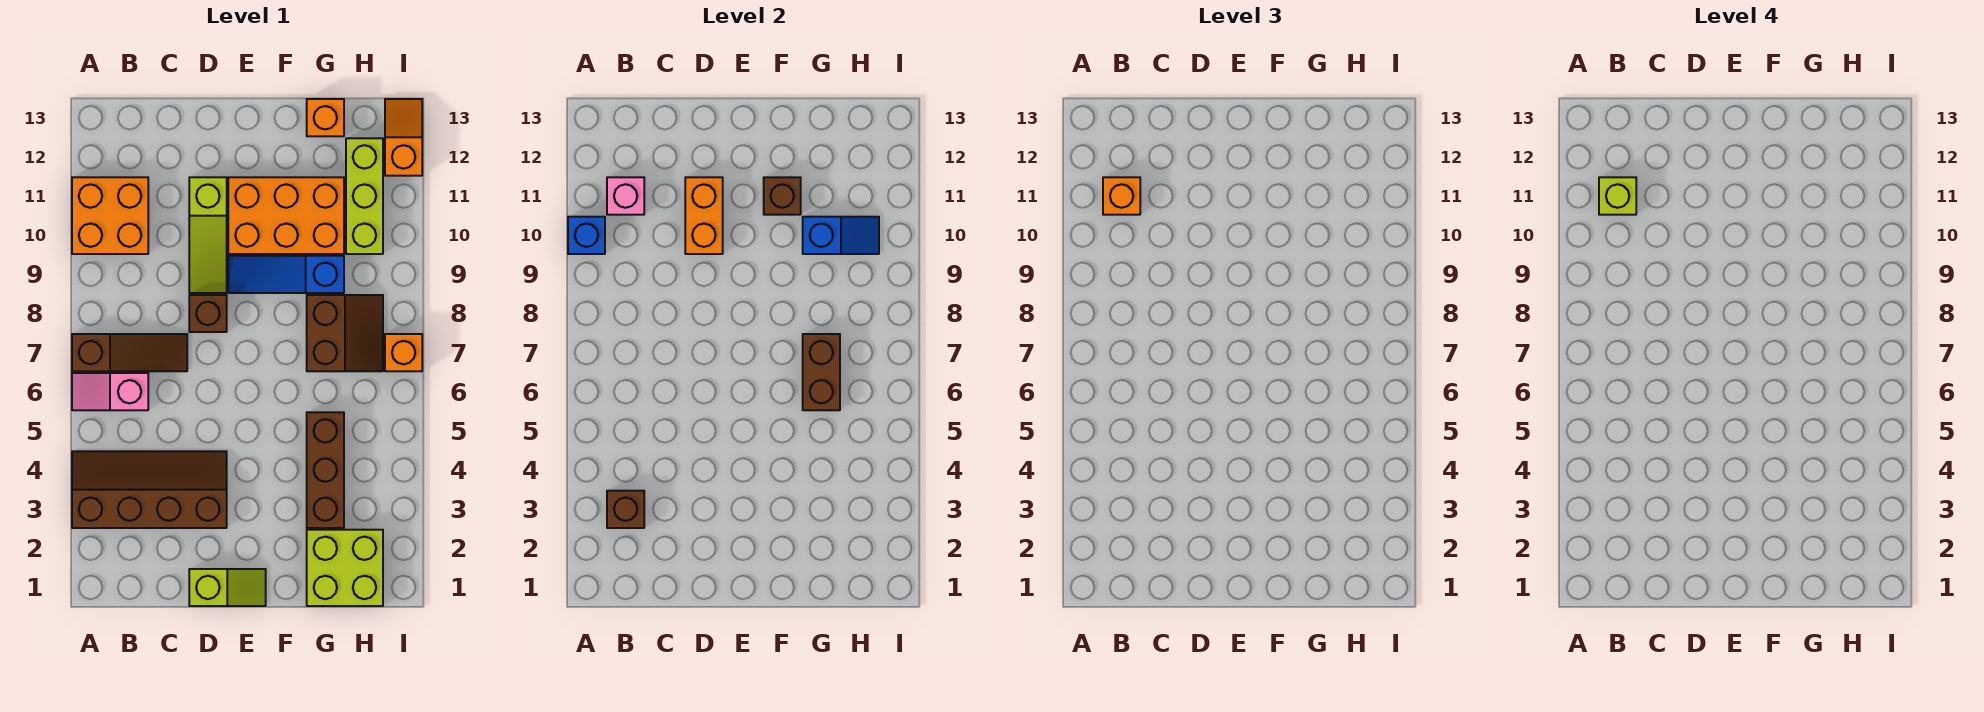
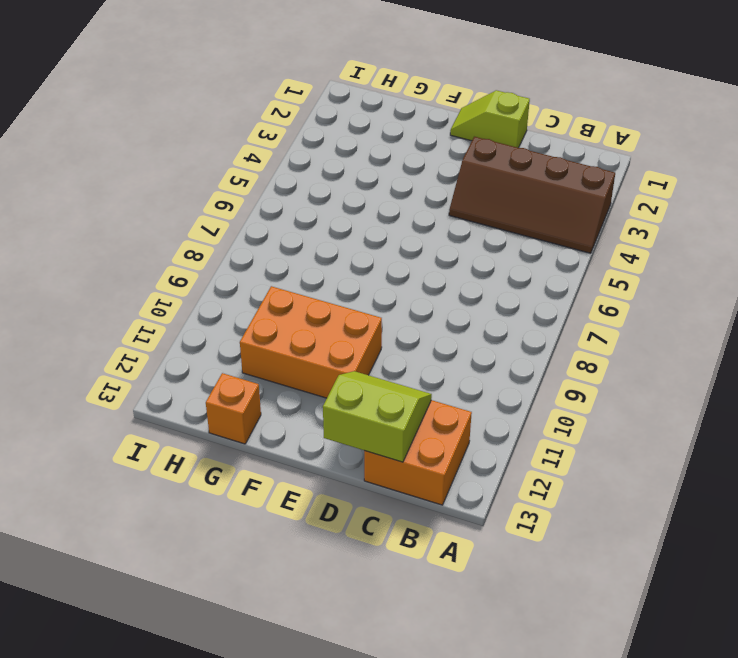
orange brick B12:C13 level 1 -> orange brick A10:B11 level 1
lime slope C12:D13 level 2 top 13 -> none
none -> pink slope A6:B6 level 1 top B
none -> brown slope A7:C7 level 1 top A
none -> brown brick D8 level 1

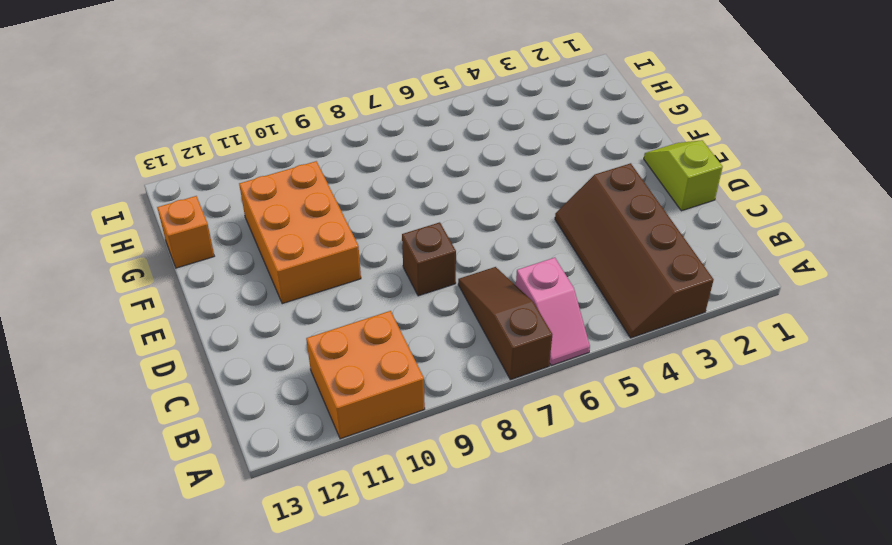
none -> lime slope D9:D11 level 1 top 11
none -> blue slope E9:G9 level 1 top G
none -> lime brick G1:H2 level 1

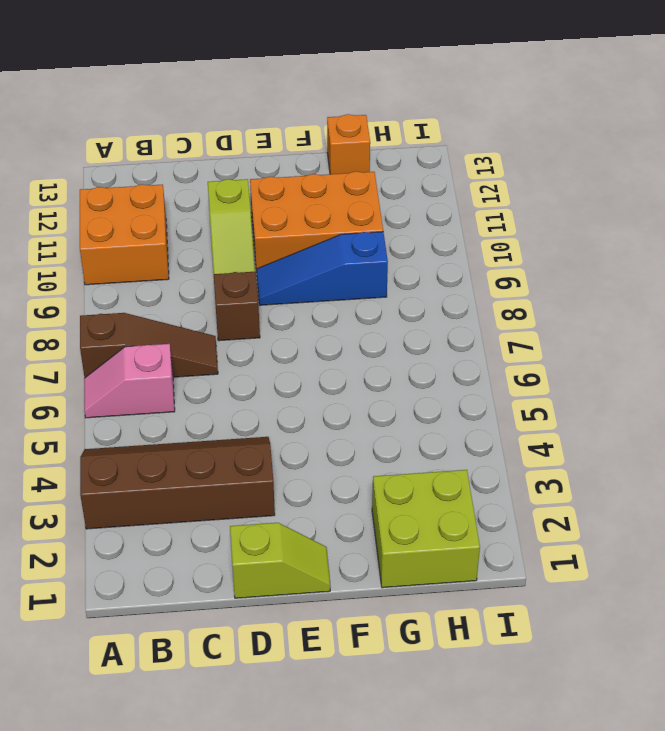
none -> brown brick G3:G5 level 1
none -> brown slope G7:H8 level 1 top G
none -> lime brick H10:H12 level 1

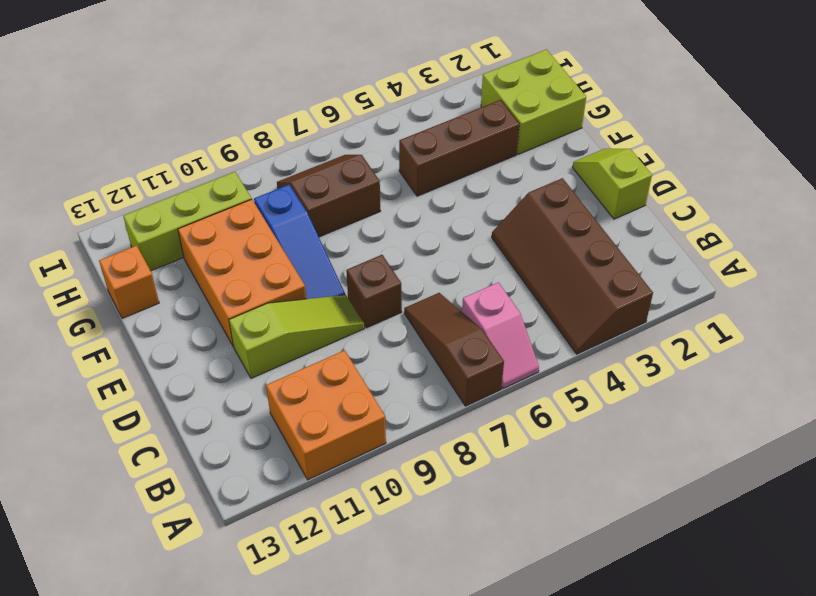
none -> orange brick I7 level 1
none -> orange slope I12:I13 level 1 top 12
none -> blue brick A10 level 2

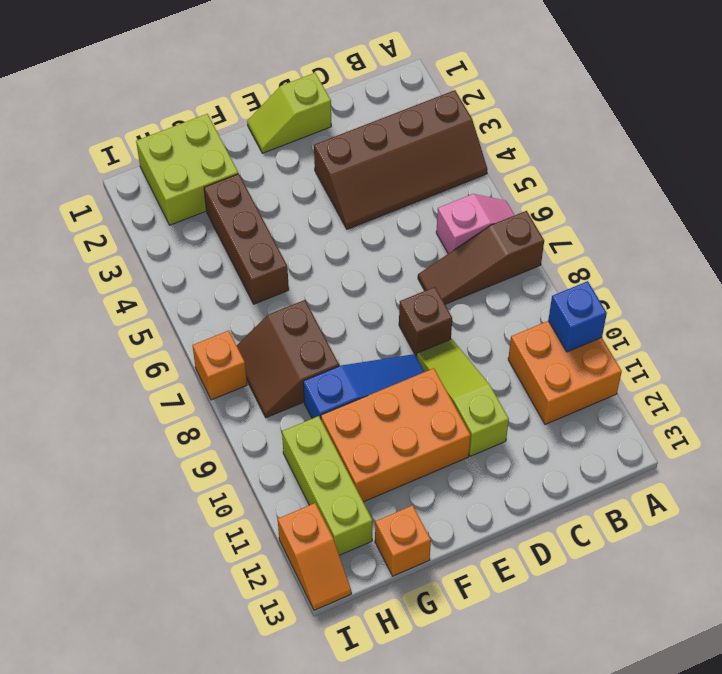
none -> brown brick B3 level 2
none -> pink brick B11 level 2
none -> orange brick D10:D11 level 2

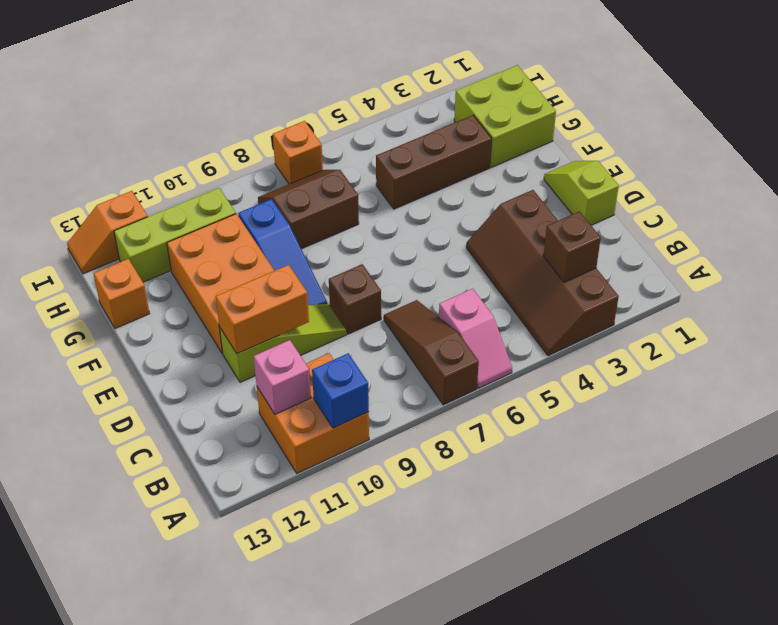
none -> brown brick F11 level 2
none -> brown brick G6:G7 level 2
none -> blue slope G10:H10 level 2 top G

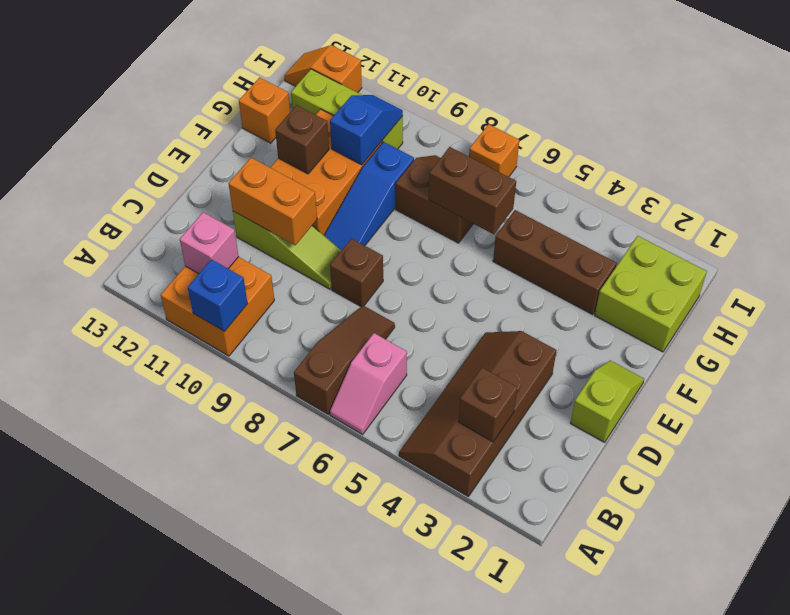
none -> orange brick B11 level 3
none -> lime brick B11 level 4

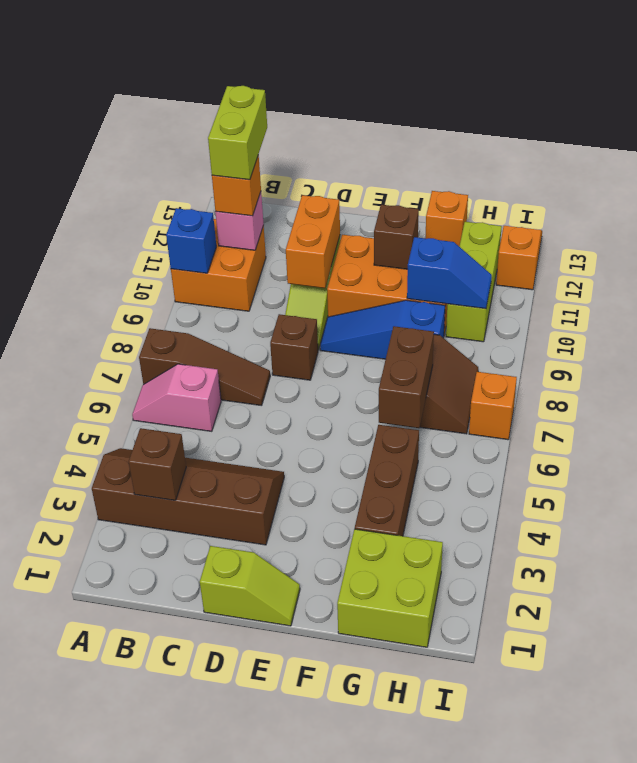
lime brick B11:B12 level 4 -> lime brick B11 level 4

